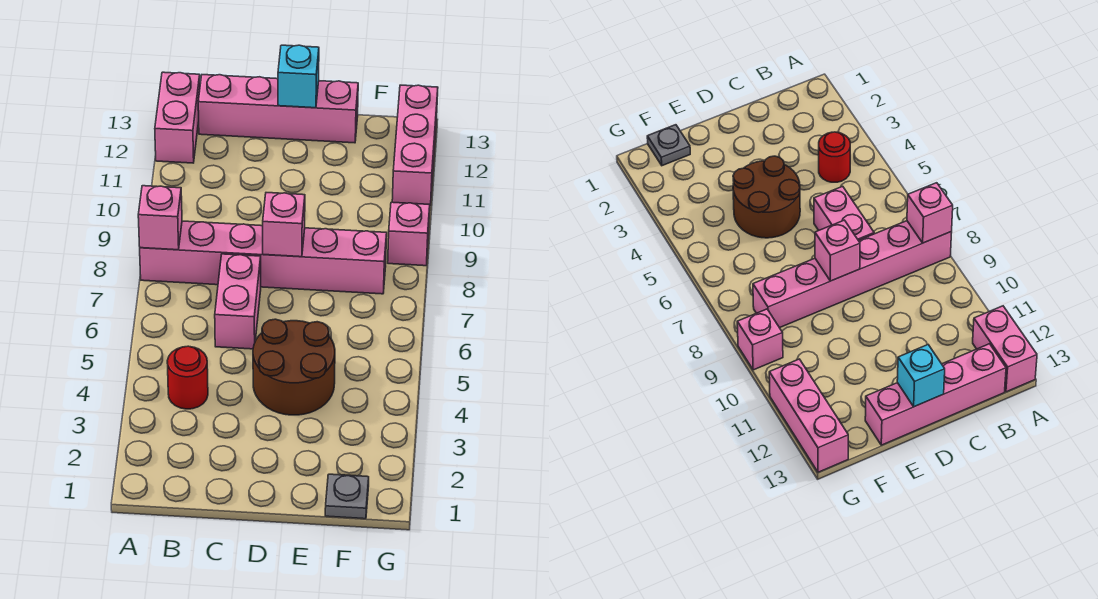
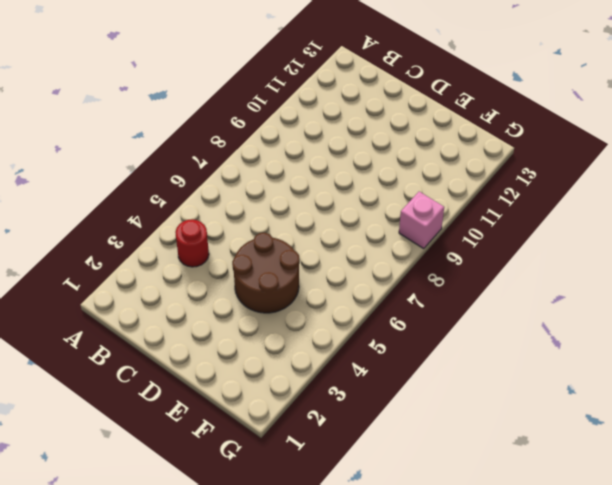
none -> pink brick A8:F8 level 1
none -> pink brick A12:A13 level 1
none -> pink brick B13:E13 level 1

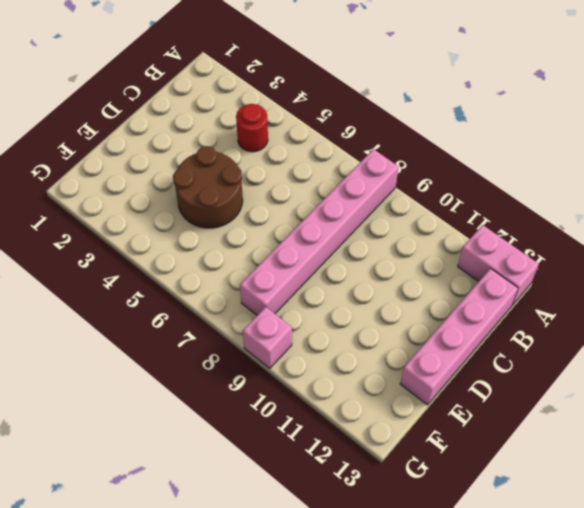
none -> pink brick C6:C7 level 1
none -> grey plate F1 level 1
none -> pink brick G11:G13 level 1

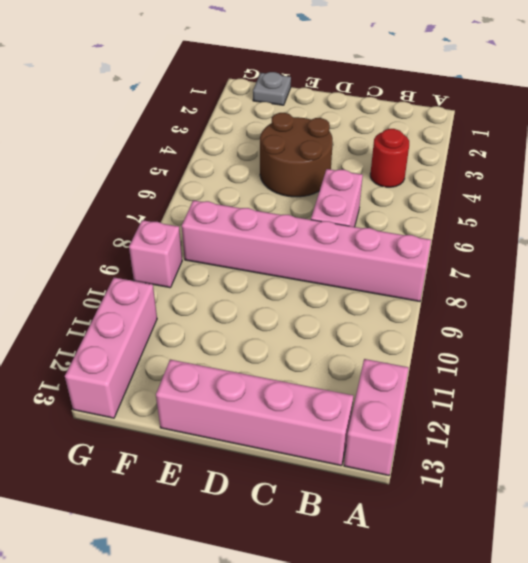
none -> pink brick A8 level 2
none -> pink brick D8 level 2
none -> cyan brick D13 level 2

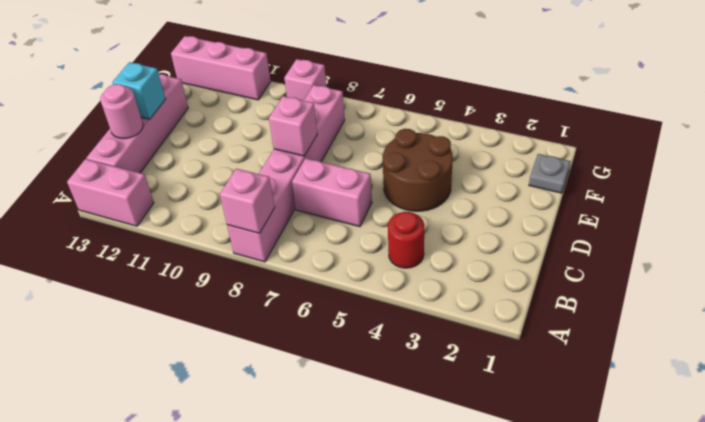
pink round brick C13 level 2 -> none

